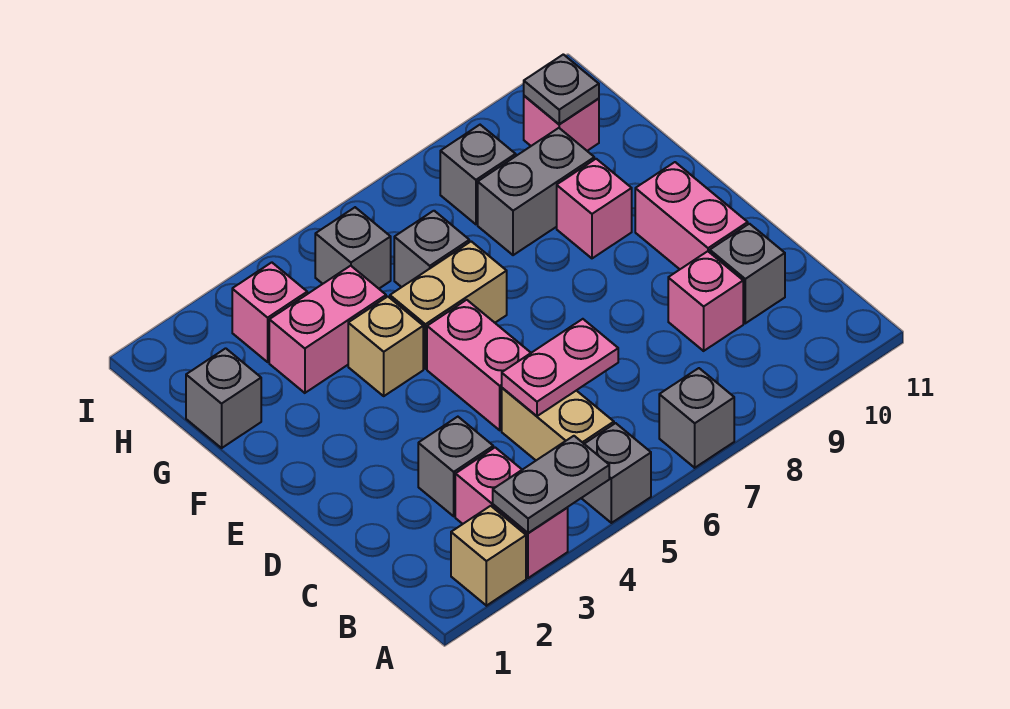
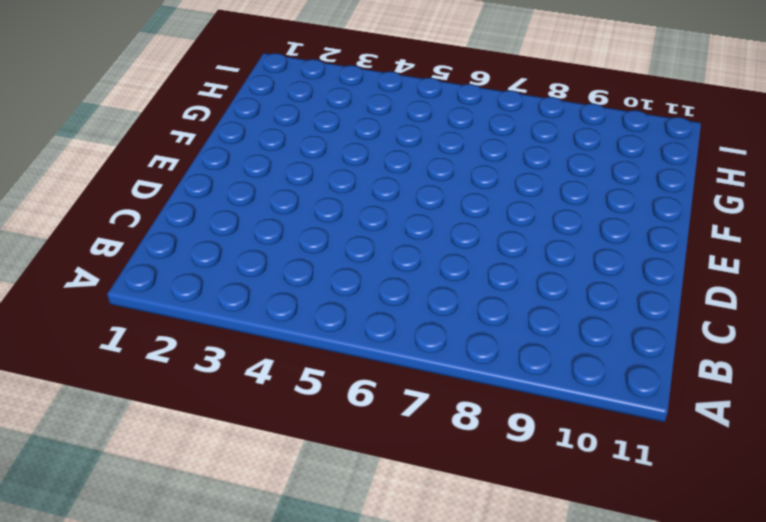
none -> tan brick A2 level 1
none -> pink brick A3:B3 level 1
none -> grey brick A5 level 1

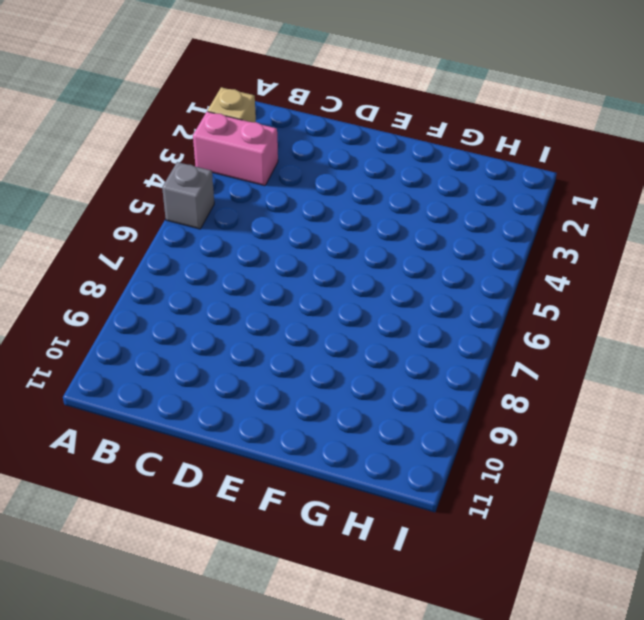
none -> grey brick A7 level 1
none -> tan brick B5:C5 level 1
none -> grey brick C3 level 1

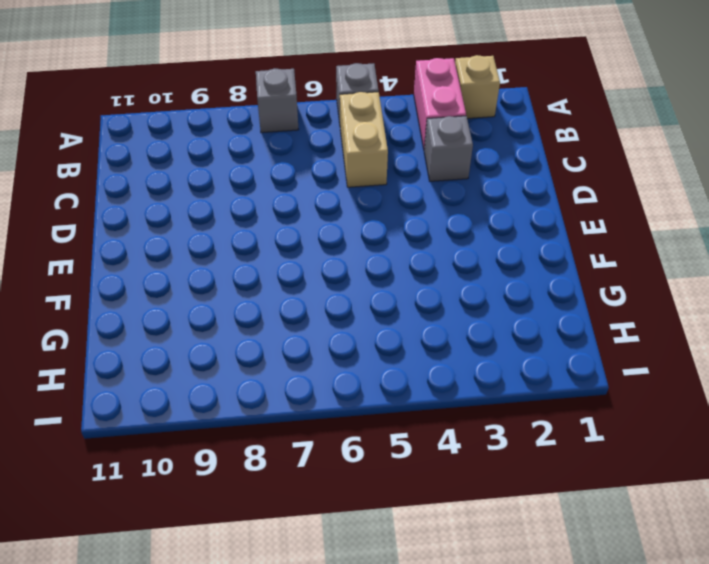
none -> pink brick C9 level 1
none -> grey brick C10 level 1
none -> pink brick D5:E5 level 1

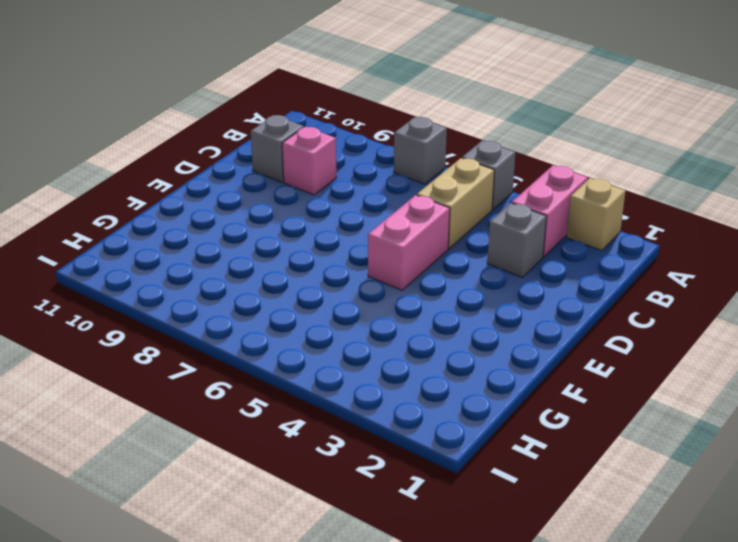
none -> pink brick D10:E10 level 1
none -> tan brick F4 level 1
none -> tan brick F5:F6 level 1

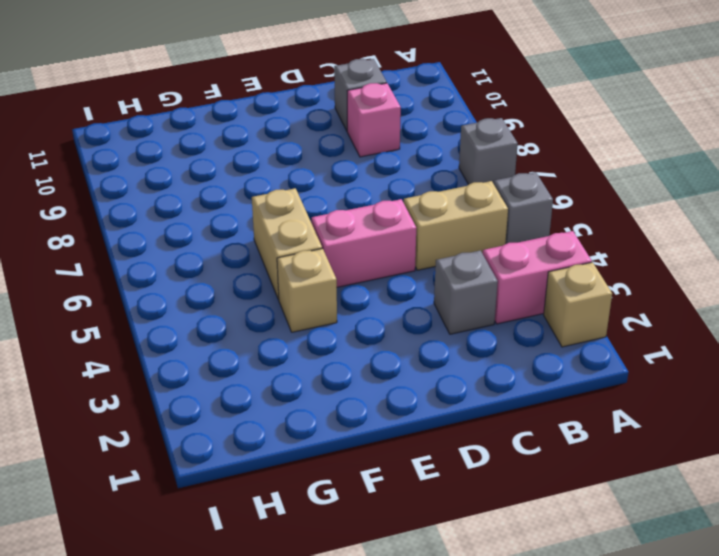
none -> pink brick D10:E10 level 1
none -> pink brick F9 level 1
none -> grey brick G1 level 1

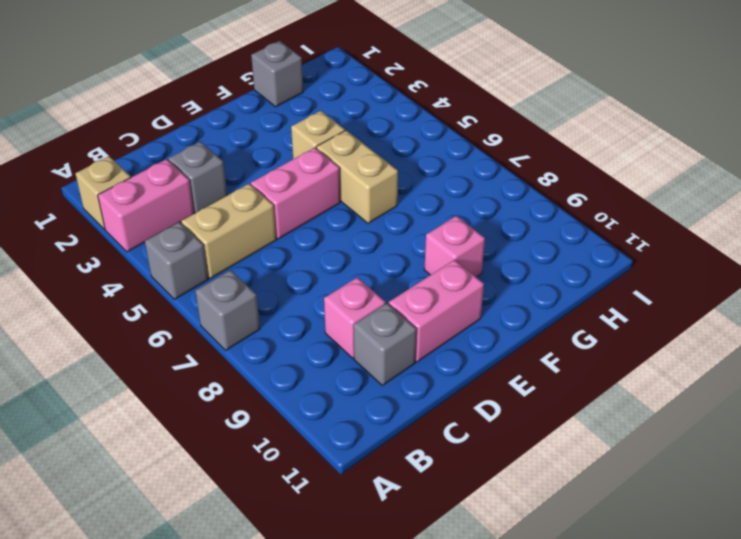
none -> pink brick G3:G4 level 1
none -> grey brick G6 level 1
none -> grey brick G8:G9 level 1

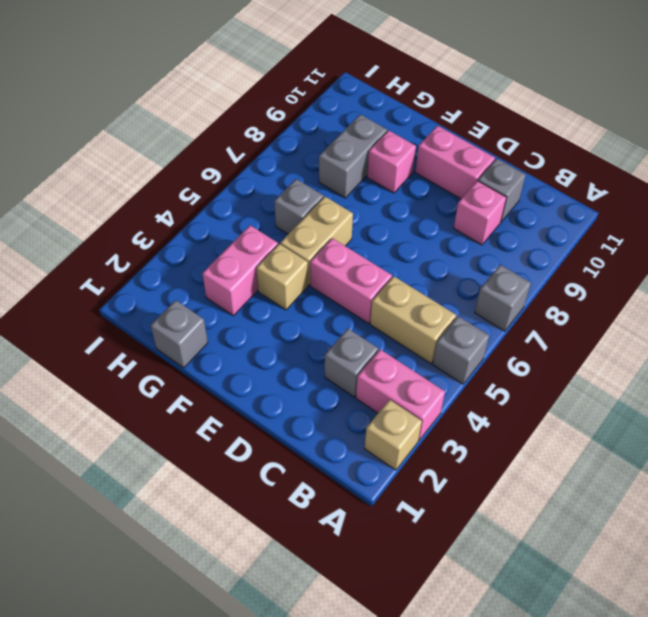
none -> pink brick H3 level 1
none -> grey brick H5 level 1
none -> grey brick H8 level 1

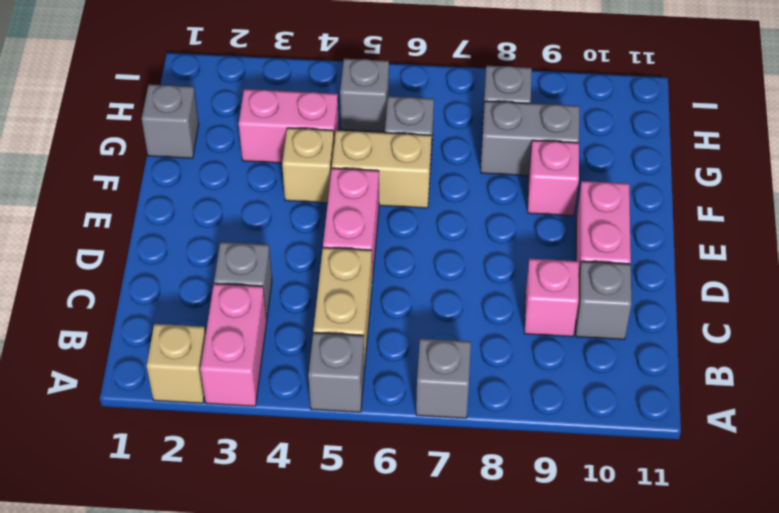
none -> pink brick H3 level 1
none -> pink brick H10 level 1
none -> grey plate A3:A4 level 2

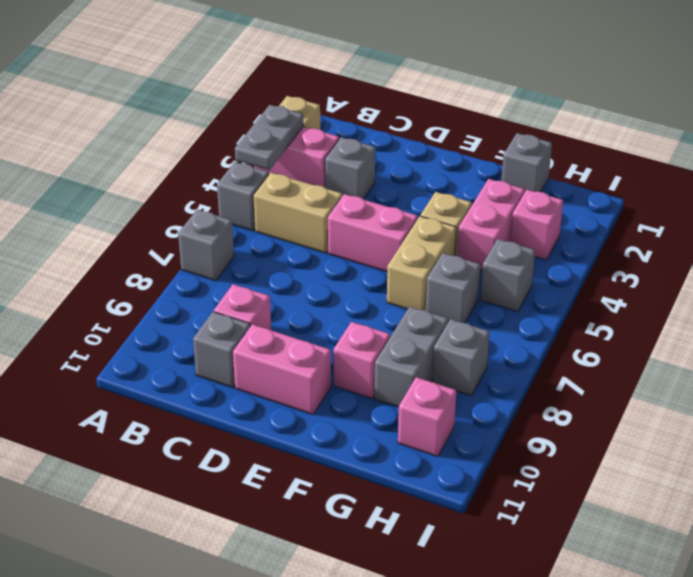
none -> pink plate C5:C6 level 2
none -> grey plate H10 level 2

